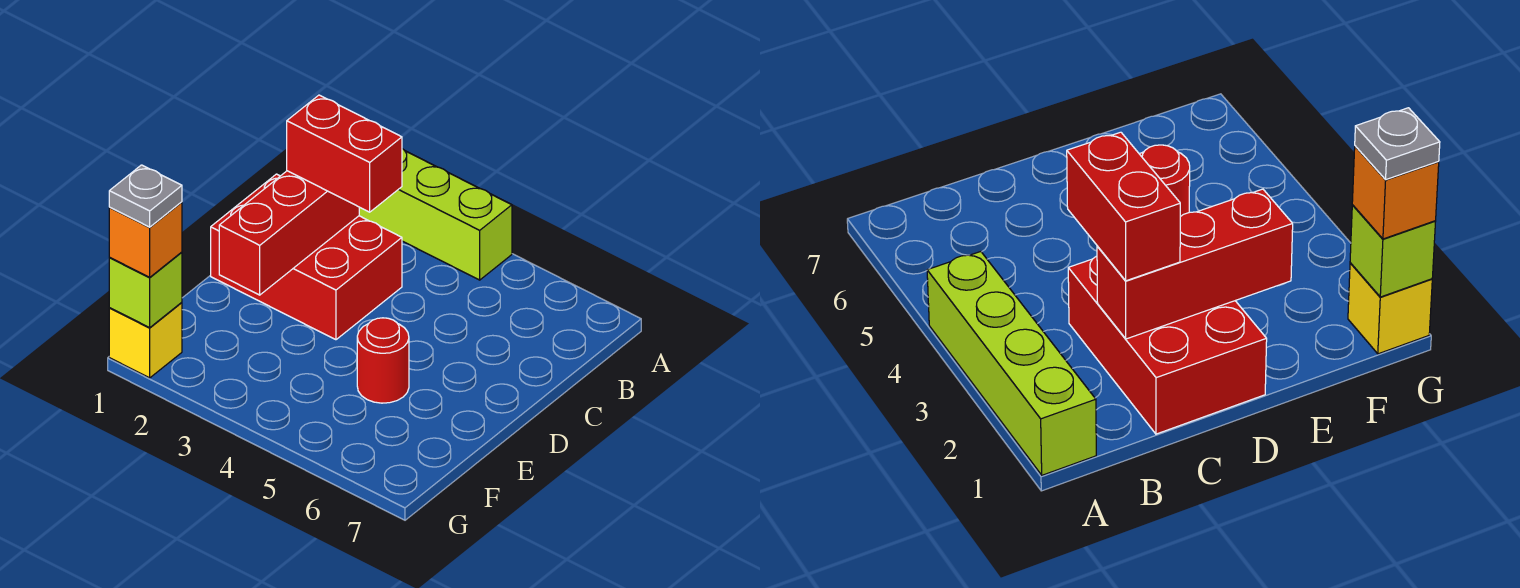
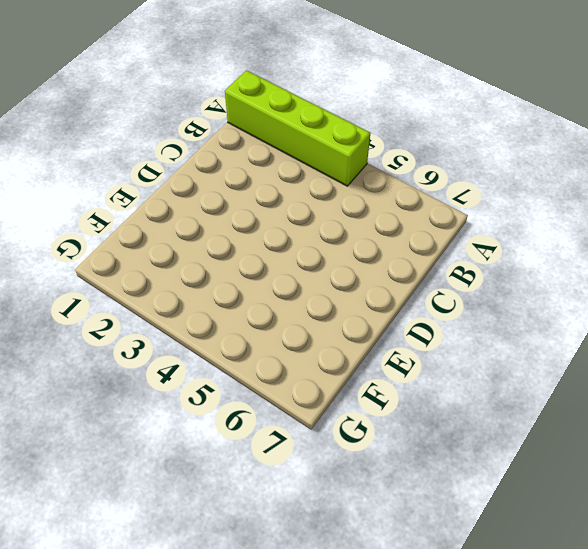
none -> red brick C1:D3 level 1
none -> red round brick E5 level 1

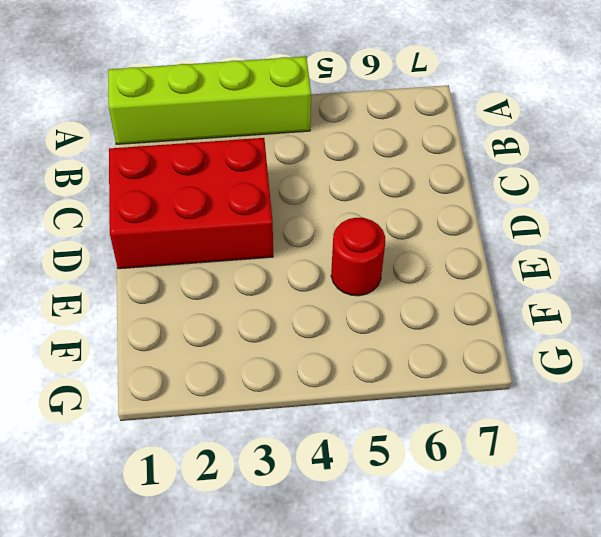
none -> yellow brick G1 level 1
none -> red brick C2:E2 level 2

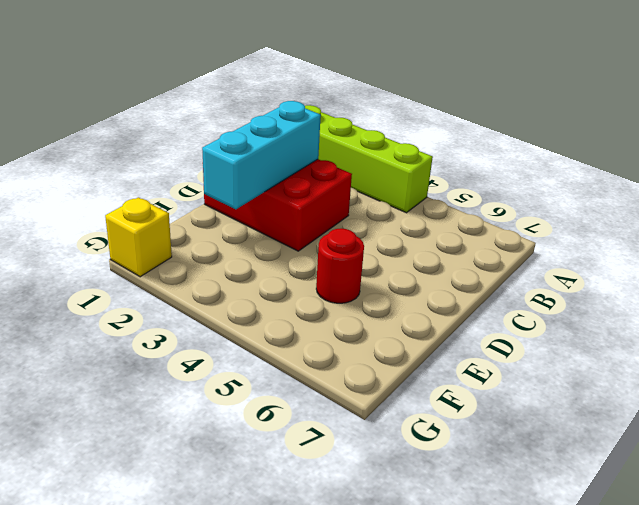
cyan brick C2:E2 level 2 -> red brick C2:E2 level 2
none -> lime brick G1 level 2
none -> red brick C2:C3 level 3

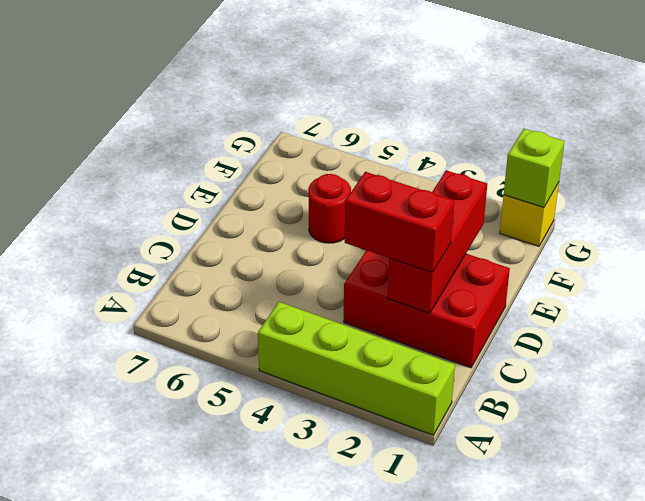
none -> orange brick G1 level 3
none -> grey plate G1 level 4

